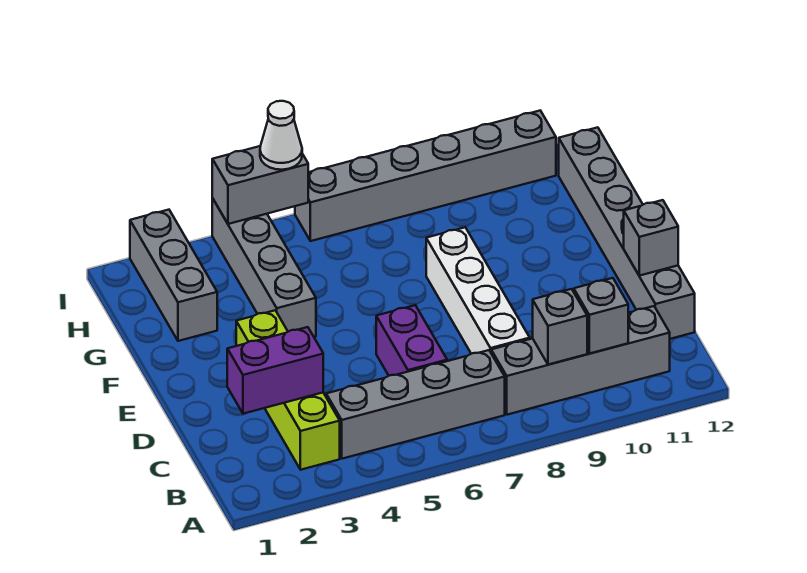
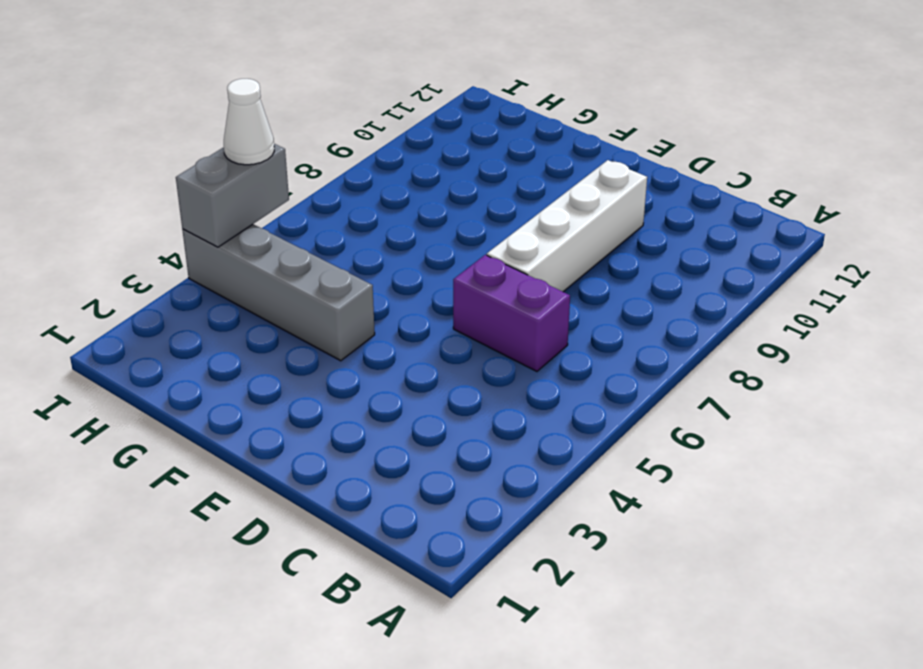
white brick D7:D10 level 1 -> white brick C8:F8 level 1
none -> lime brick B3:E3 level 1
none -> grey brick B4:B7 level 1
none -> grey brick B8:B11 level 1

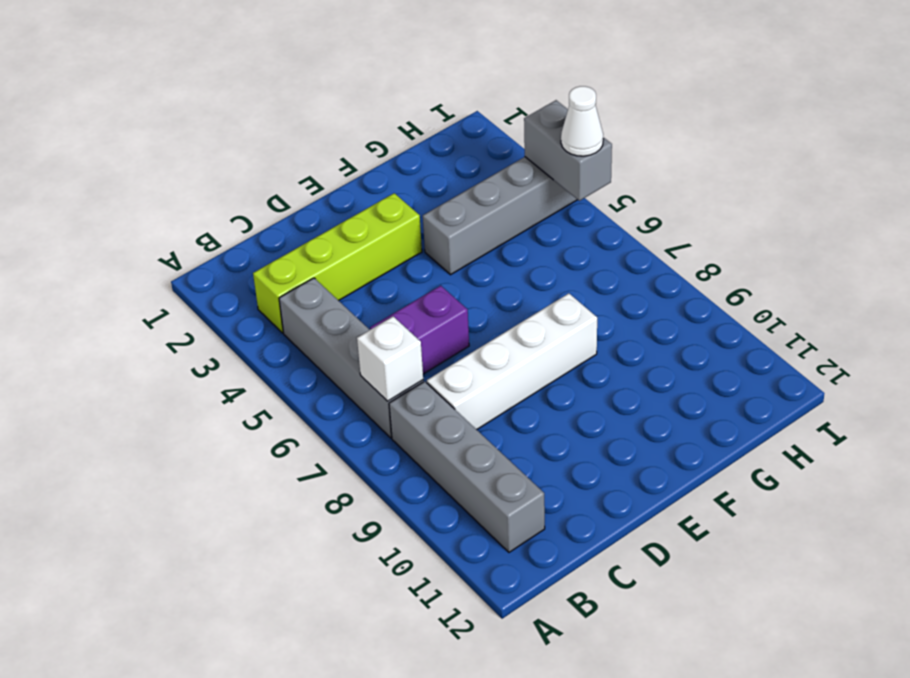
white brick B7 level 2 -> none
none -> grey brick C12:H12 level 1
none -> grey brick G2:I2 level 1
none -> grey brick I6:I11 level 1

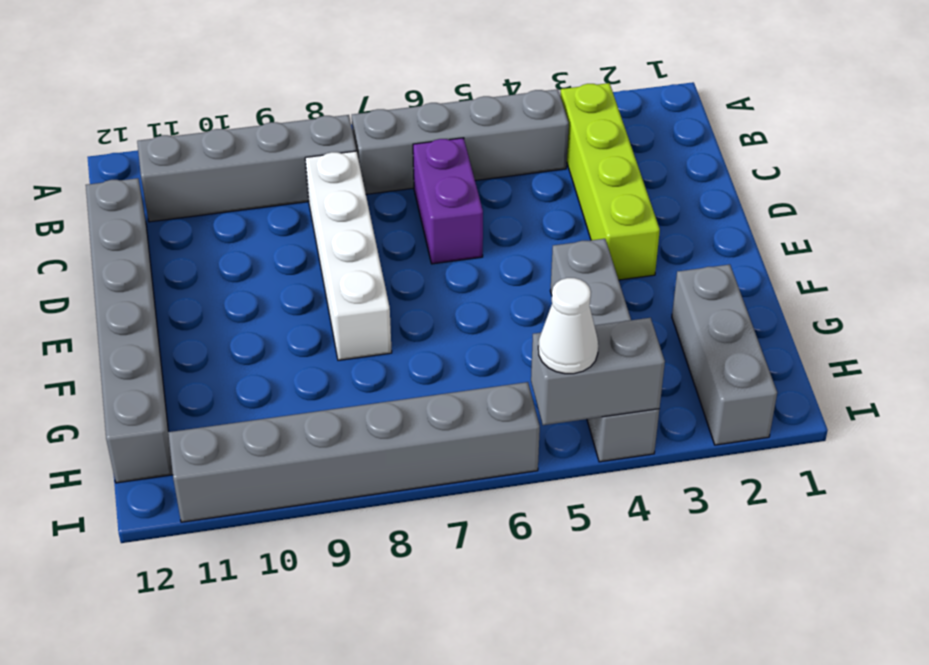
none -> grey brick B9 level 2
none -> grey brick B10 level 2
none -> purple brick C2:C3 level 2

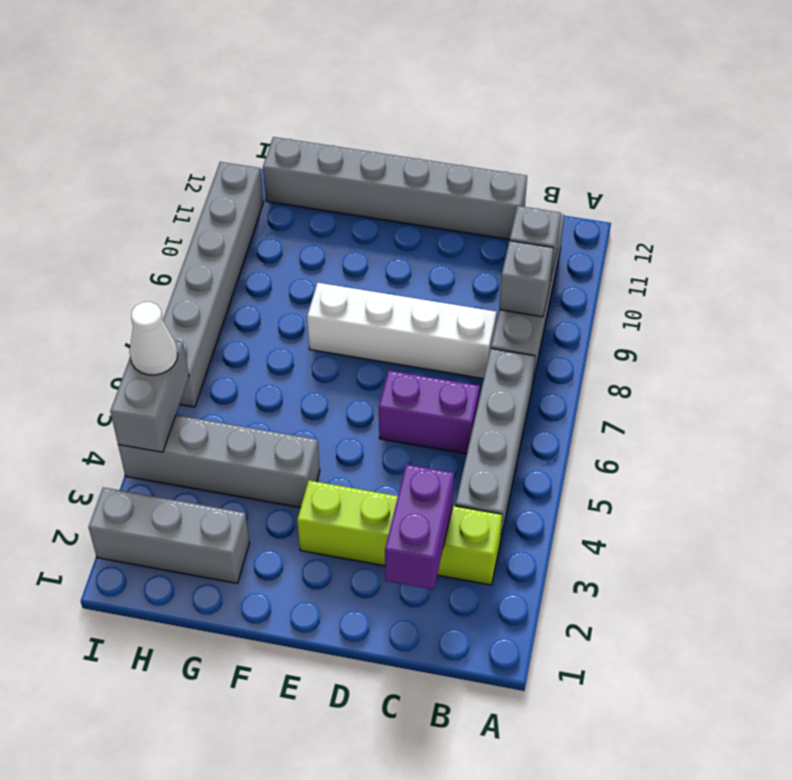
none -> grey brick D12 level 2

